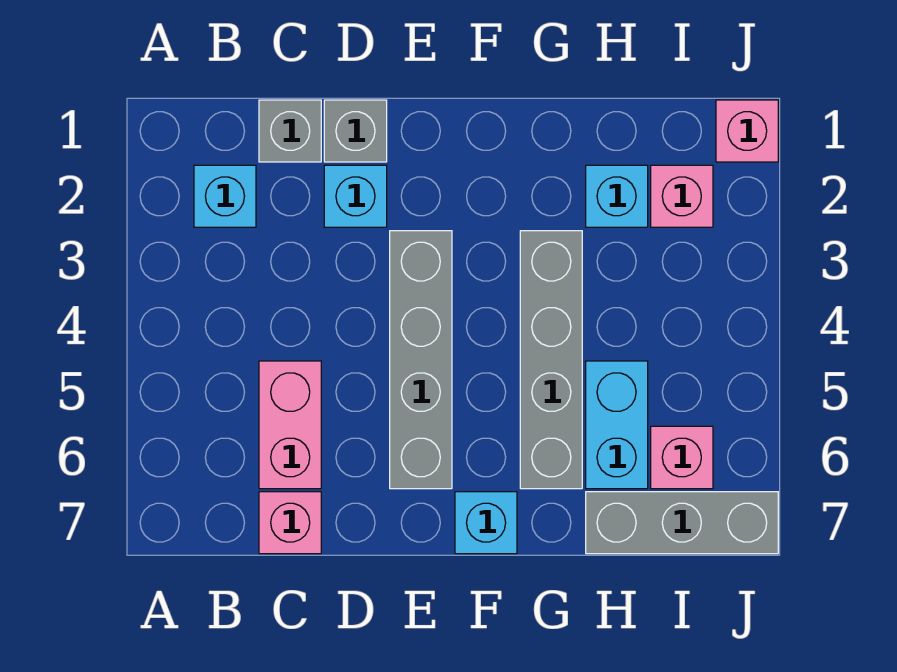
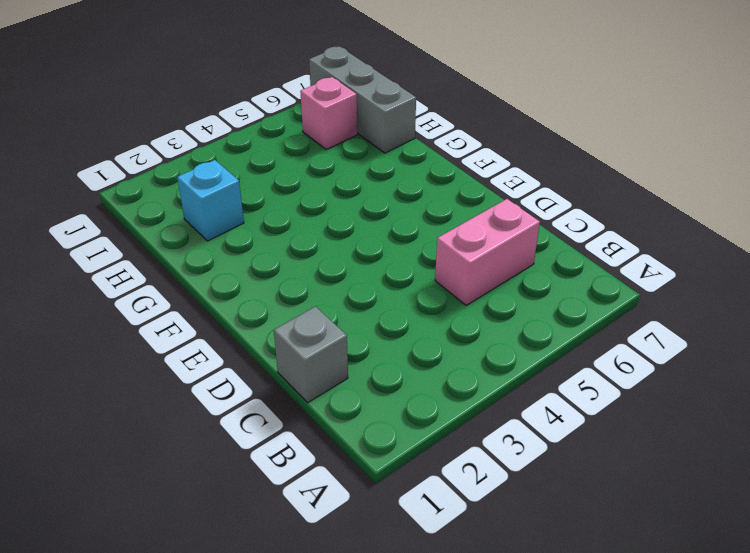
none -> cyan brick B2 level 1
none -> pink brick C7 level 1
none -> grey brick D1 level 1

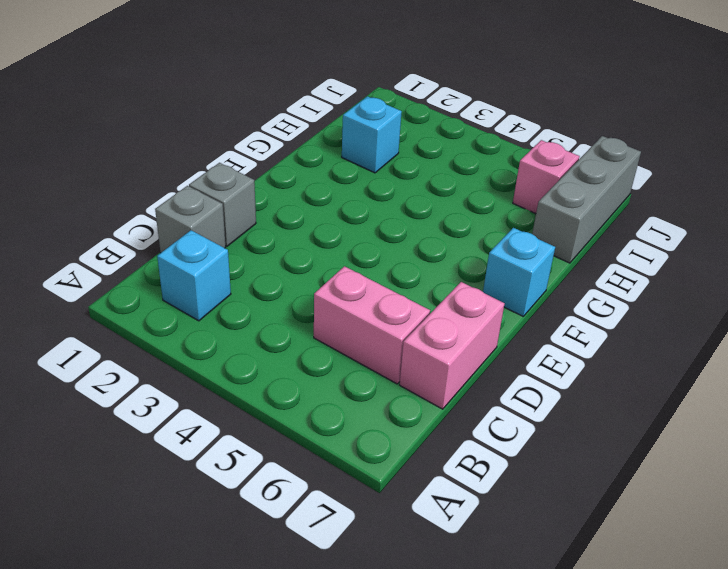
pink brick C7:D7 level 1 -> pink brick C7 level 1
none -> cyan brick D2 level 1
none -> grey brick E3:E6 level 1
none -> grey brick G3:G6 level 1

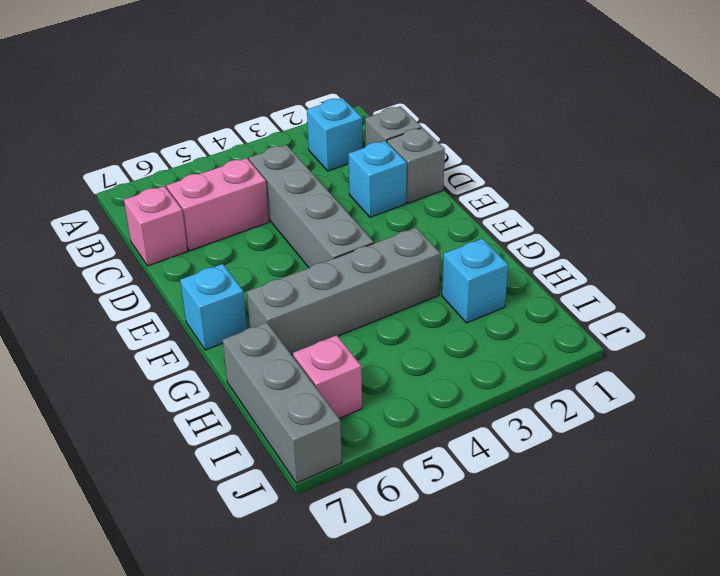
grey brick C4:F4 level 1 -> grey brick E3:E6 level 1
none -> cyan brick H5:H6 level 1
none -> pink brick I2 level 1
none -> pink brick J1 level 1

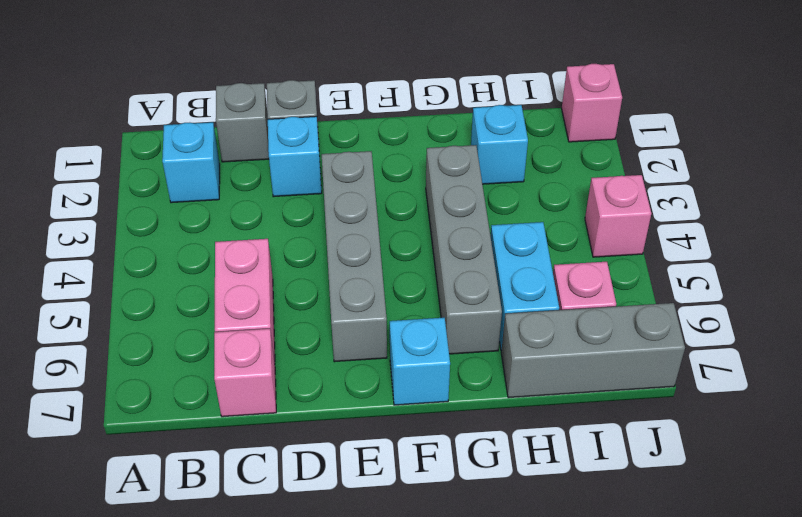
pink brick J4 level 1 -> pink brick I2 level 1

